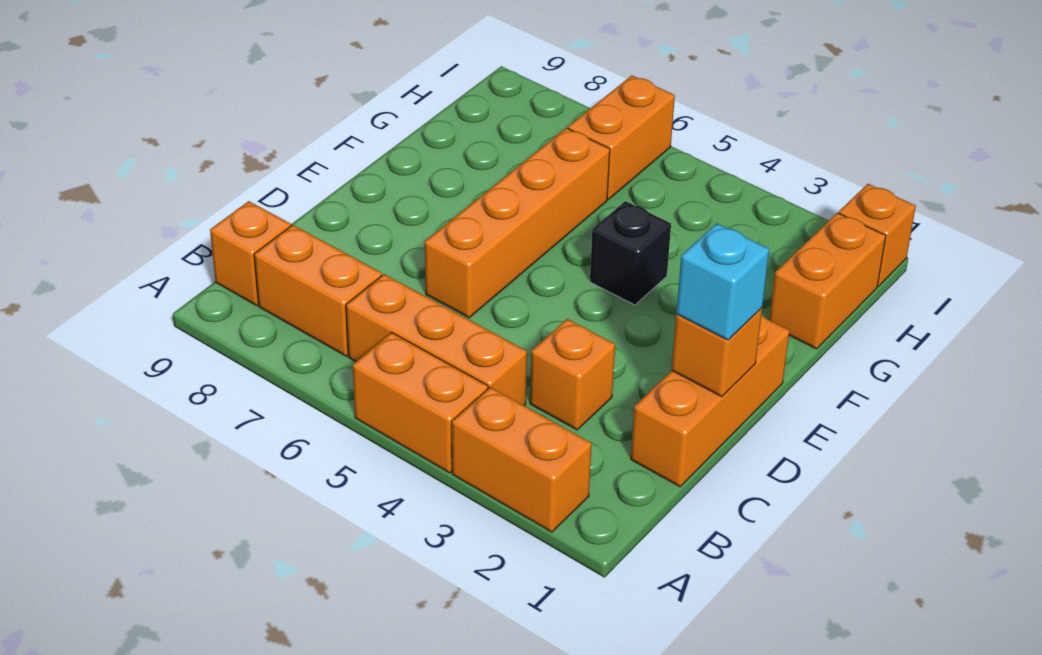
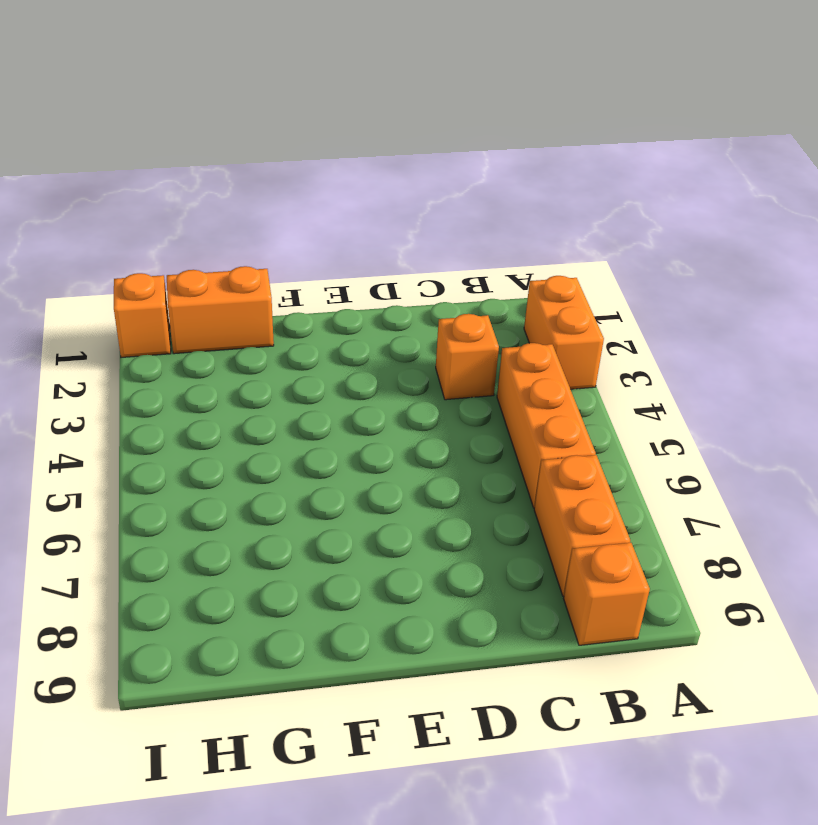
none -> orange brick A4:A5 level 1
none -> orange brick C1:E1 level 1
none -> orange brick D6:G6 level 1

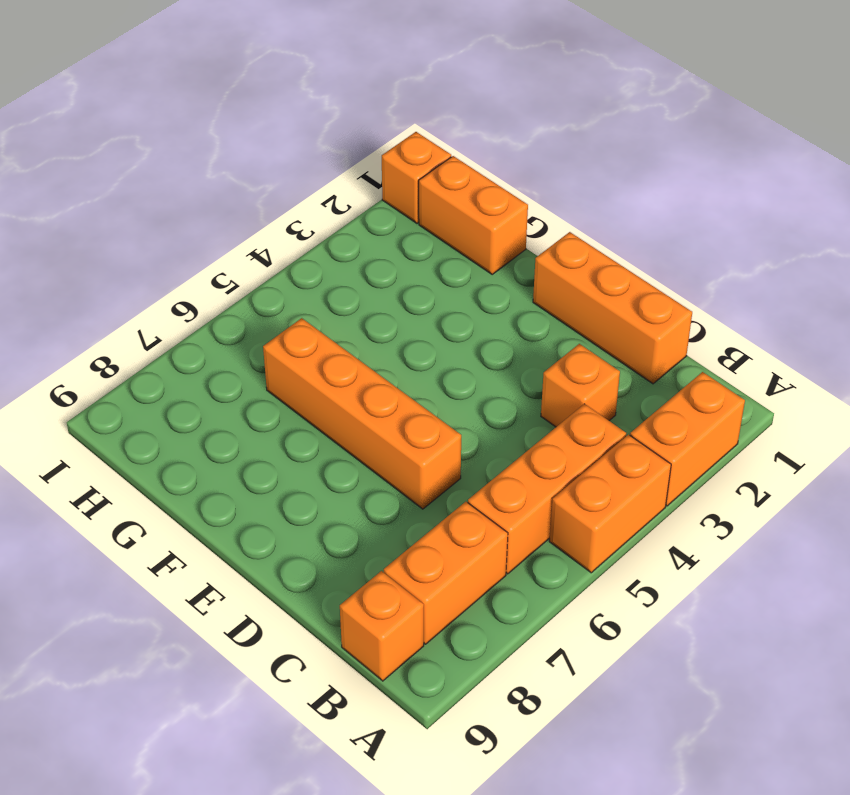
none -> black brick F4 level 1
none -> orange brick H6:I6 level 1
none -> orange brick D1 level 2

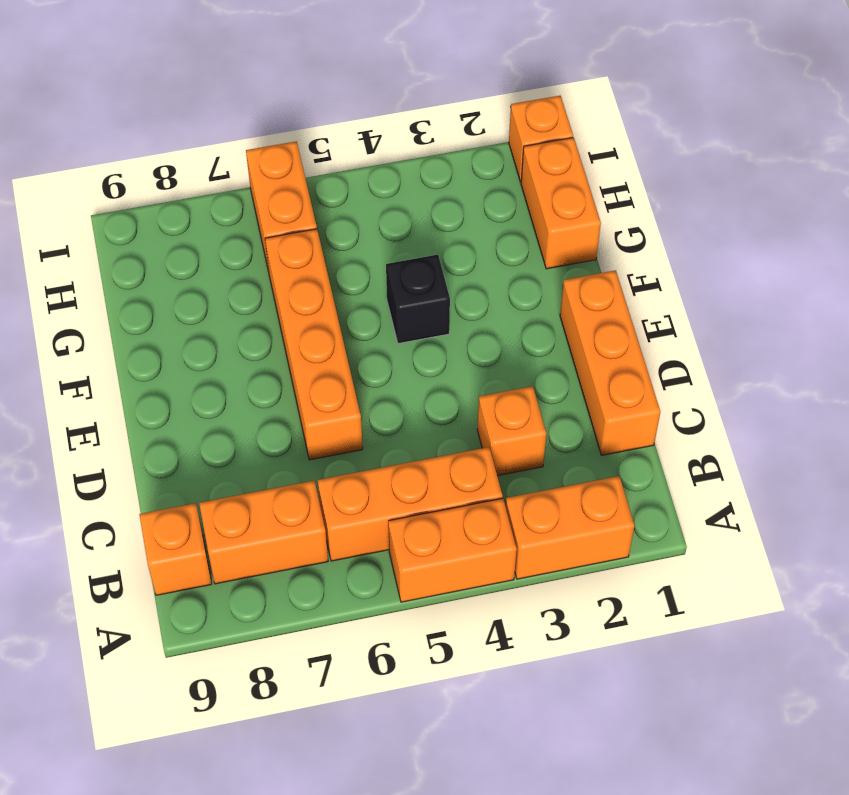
none -> orange brick D1 level 2
none -> cyan brick D1 level 3

